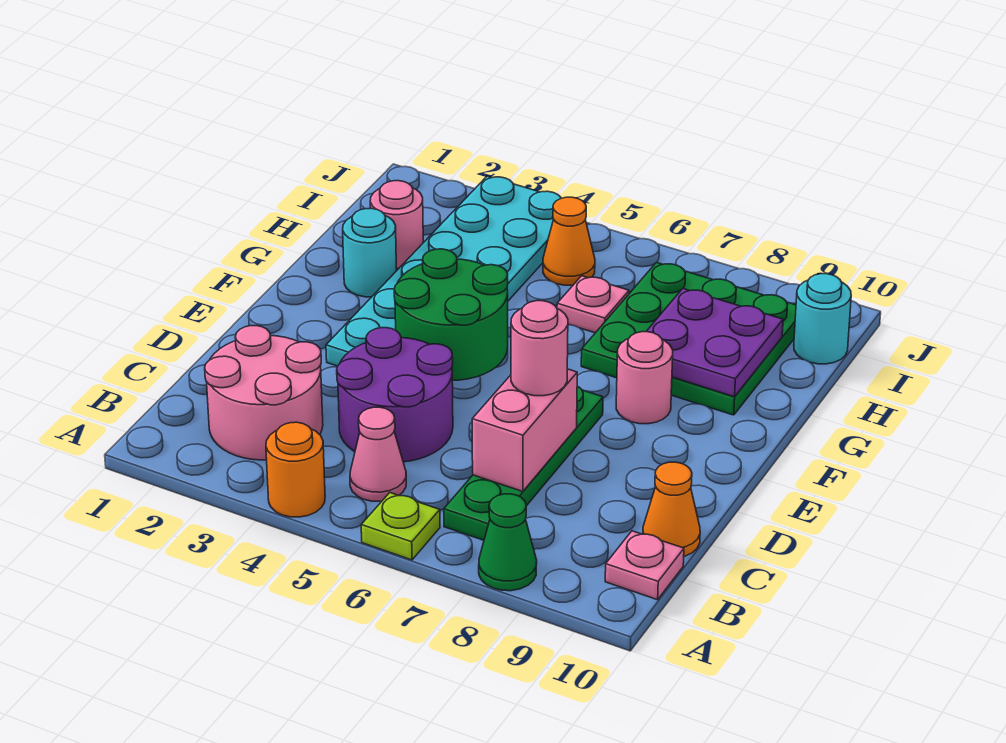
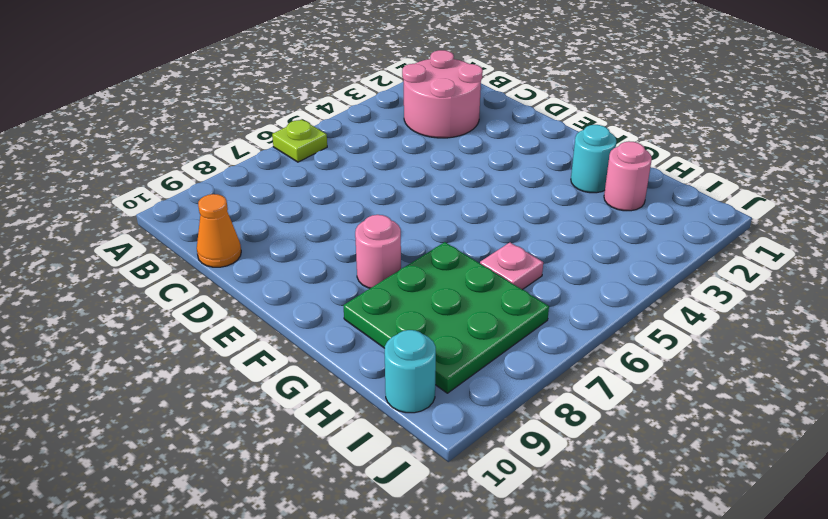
none -> orange round brick A4 level 1
none -> green cone A8 level 1
none -> pink cone B5 level 1

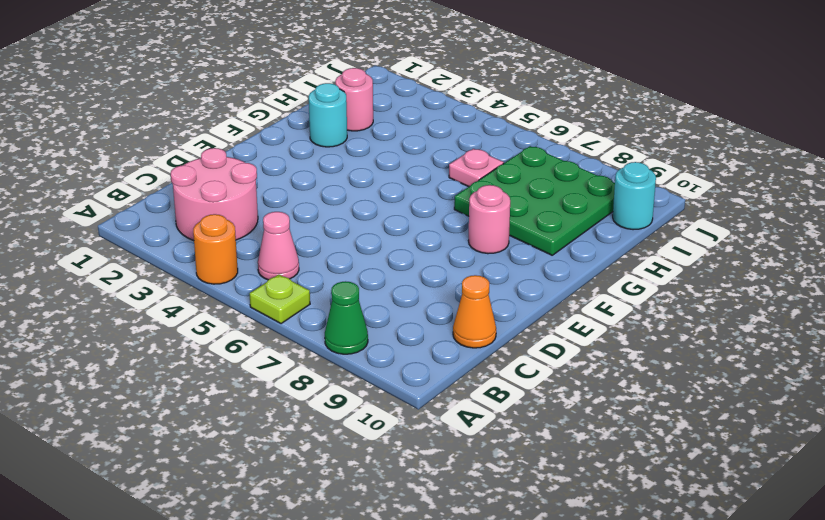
none -> green plate B7:E7 level 1
none -> pink plate B10 level 1
none -> purple round brick C4:D5 level 1

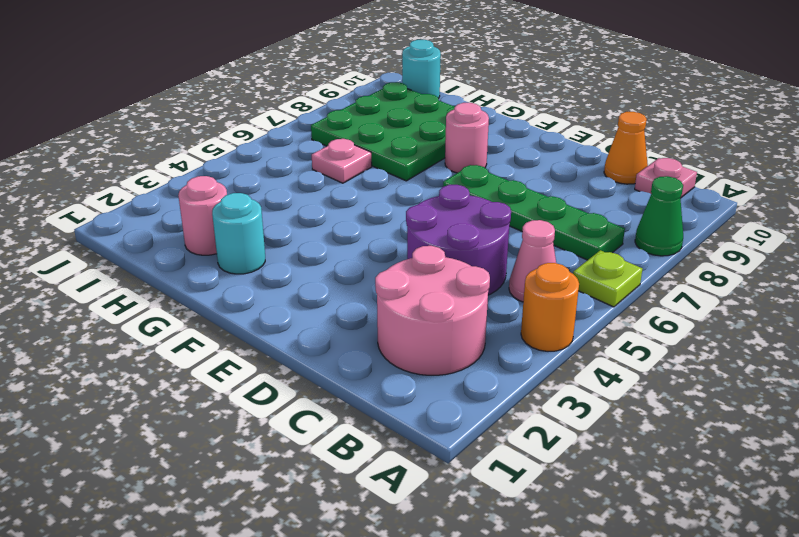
none -> cyan plate E3:J4 level 1
none -> orange cone I5 level 1
none -> pink brick C7:D7 level 2

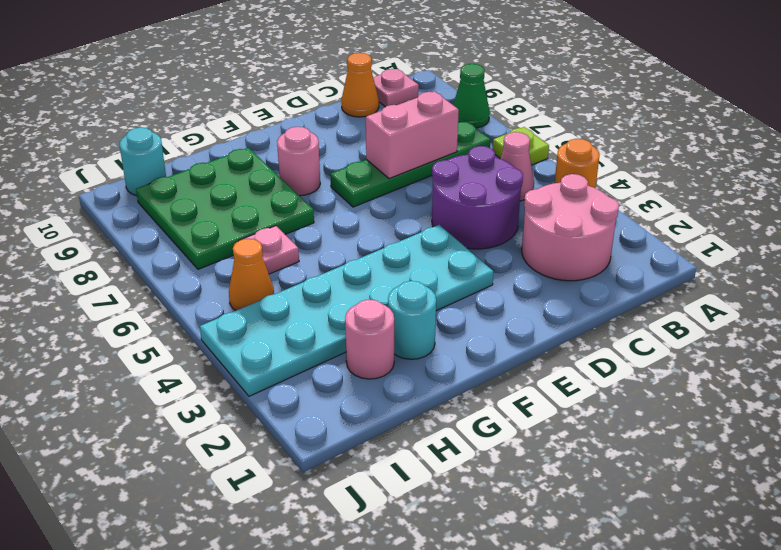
none -> green round brick E4:F5 level 2
none -> purple plate G8:H9 level 2
none -> pink round brick D7 level 3

